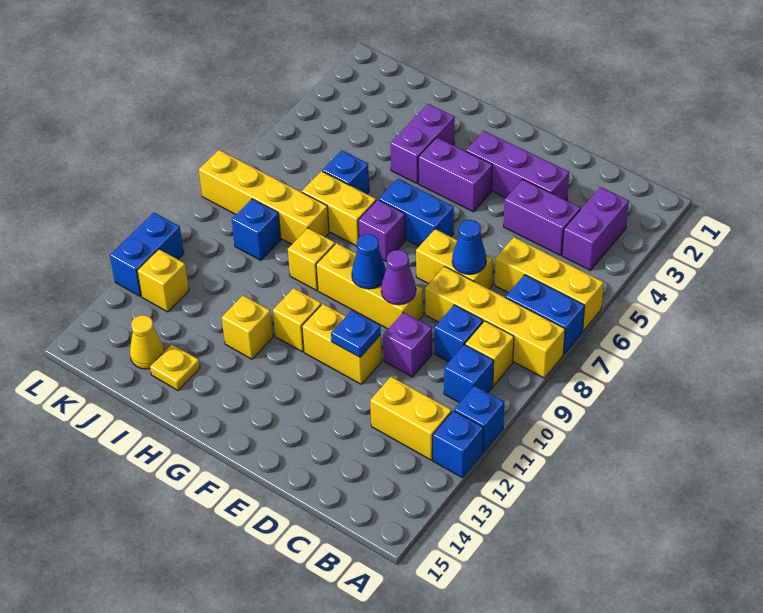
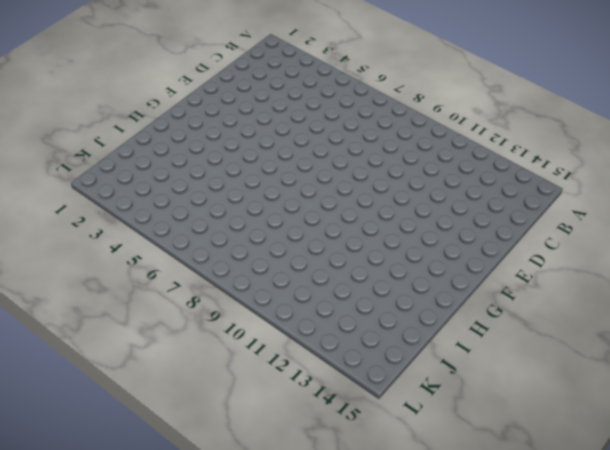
none -> yellow brick A6:C6 level 1
none -> blue brick A7:B7 level 1
none -> yellow brick A8:D8 level 1
none -> blue brick A11 level 1

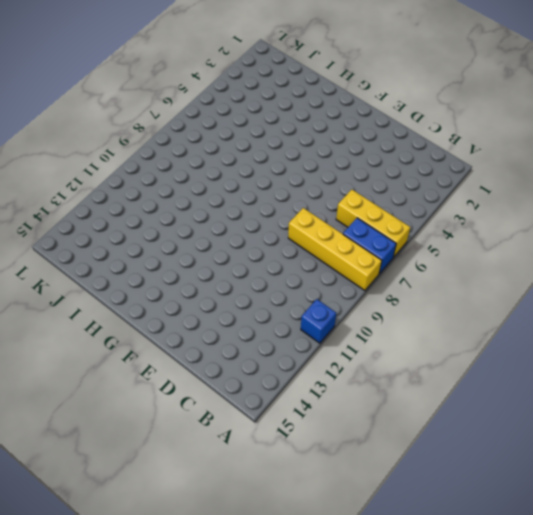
none -> blue brick A12 level 1
none -> purple brick B3:B4 level 1
none -> yellow brick B9 level 1
none -> blue brick B10 level 1

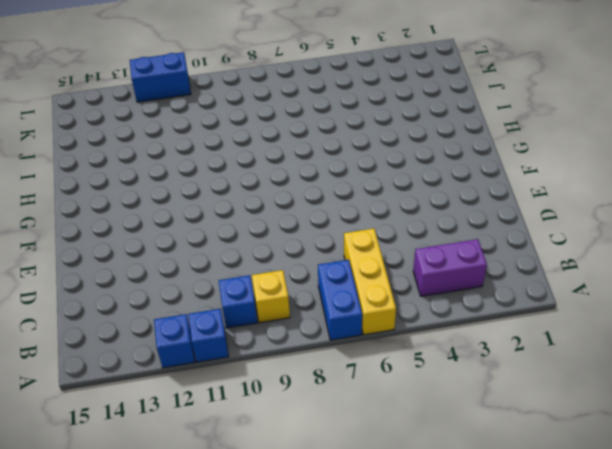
none -> yellow brick A8:D8 level 1
none -> yellow brick B12:C12 level 1
none -> purple brick C4:D4 level 1
none -> blue brick C9 level 1

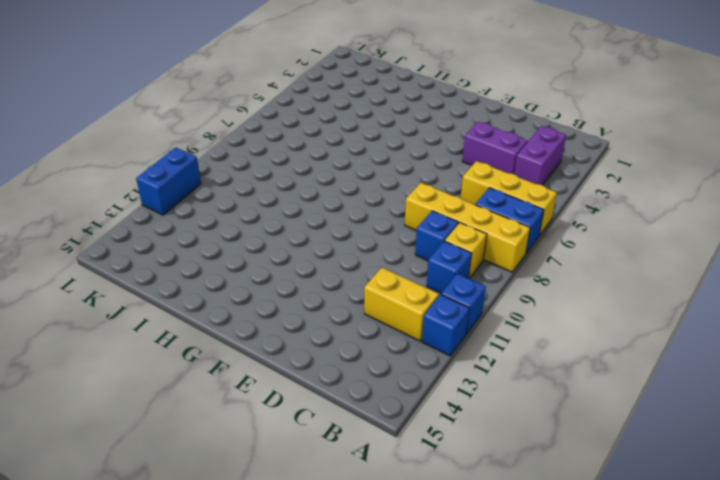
none -> purple brick D3:F3 level 1
none -> yellow brick D7:E7 level 1
none -> purple brick D10 level 1
none -> yellow brick E9:G9 level 1

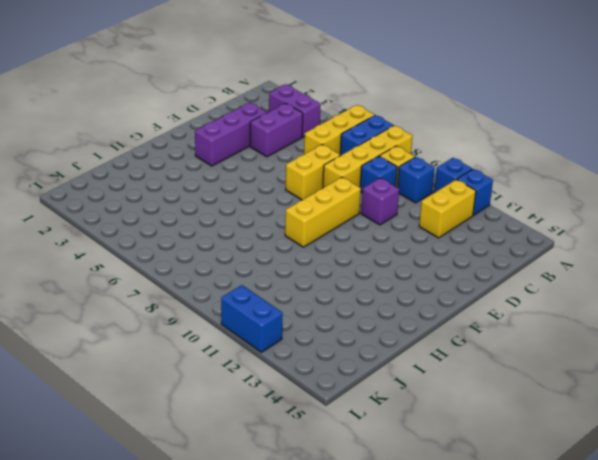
none -> yellow brick E11:F11 level 1
none -> purple brick F4:G4 level 1
none -> blue brick F6:G6 level 1
none -> purple brick G7 level 1

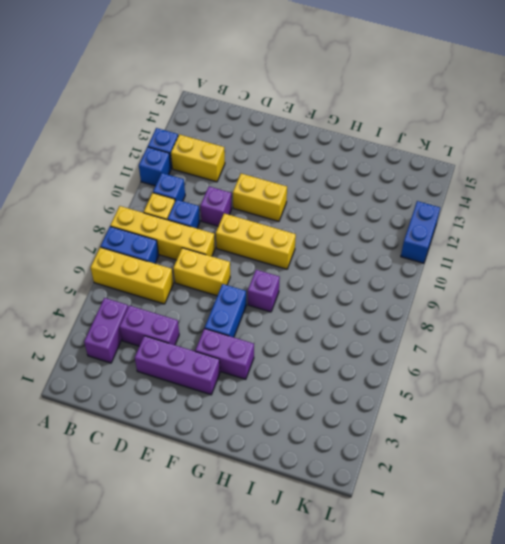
blue brick F5:F6 level 1 -> blue brick F6:G6 level 1
none -> yellow brick G11 level 1
none -> purple brick H3:H4 level 1
none -> yellow brick H7:I7 level 1
none -> yellow brick H9 level 1

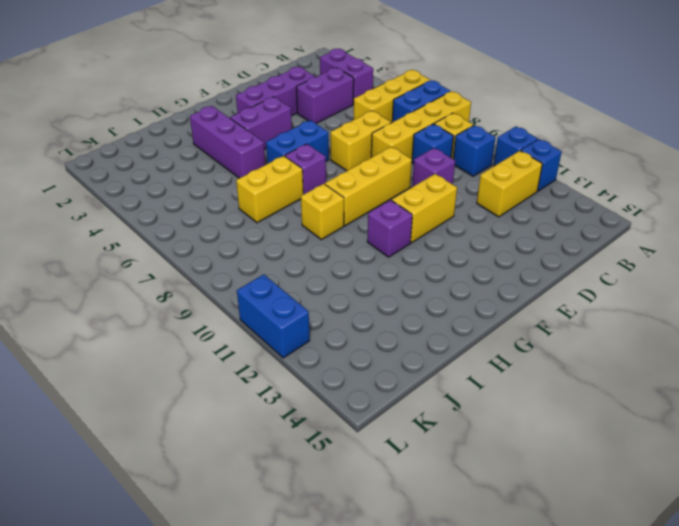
purple brick G11 level 1 -> yellow brick G11 level 1
purple brick H3:H5 level 1 -> purple brick H3:H4 level 1
none -> yellow brick H12 level 1
none -> blue brick I6 level 1
none -> yellow brick I8:L8 level 1
none -> yellow plate I14 level 1

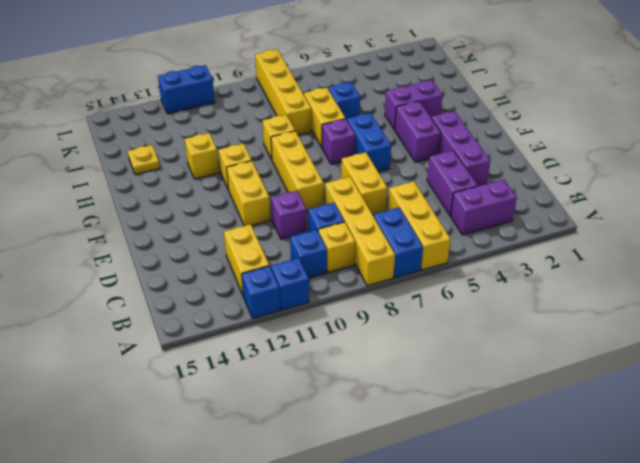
none -> blue brick J9 level 1
none -> yellow cone J14 level 1
none -> yellow brick K12 level 1
none -> blue cone D7 level 2

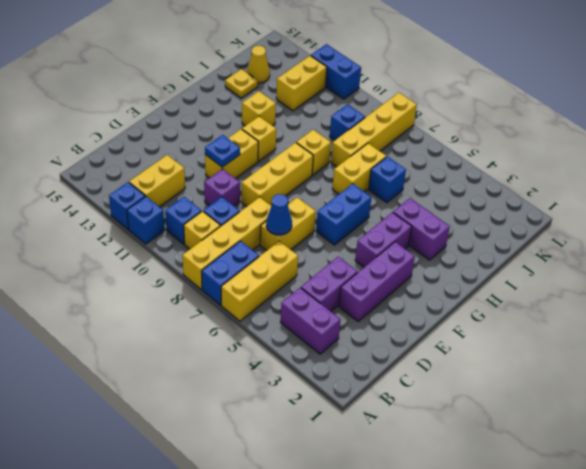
yellow brick J12:K12 level 1 -> yellow brick K12 level 1
none -> purple brick G7 level 1
none -> purple cone E9 level 2
none -> blue cone F9 level 2

